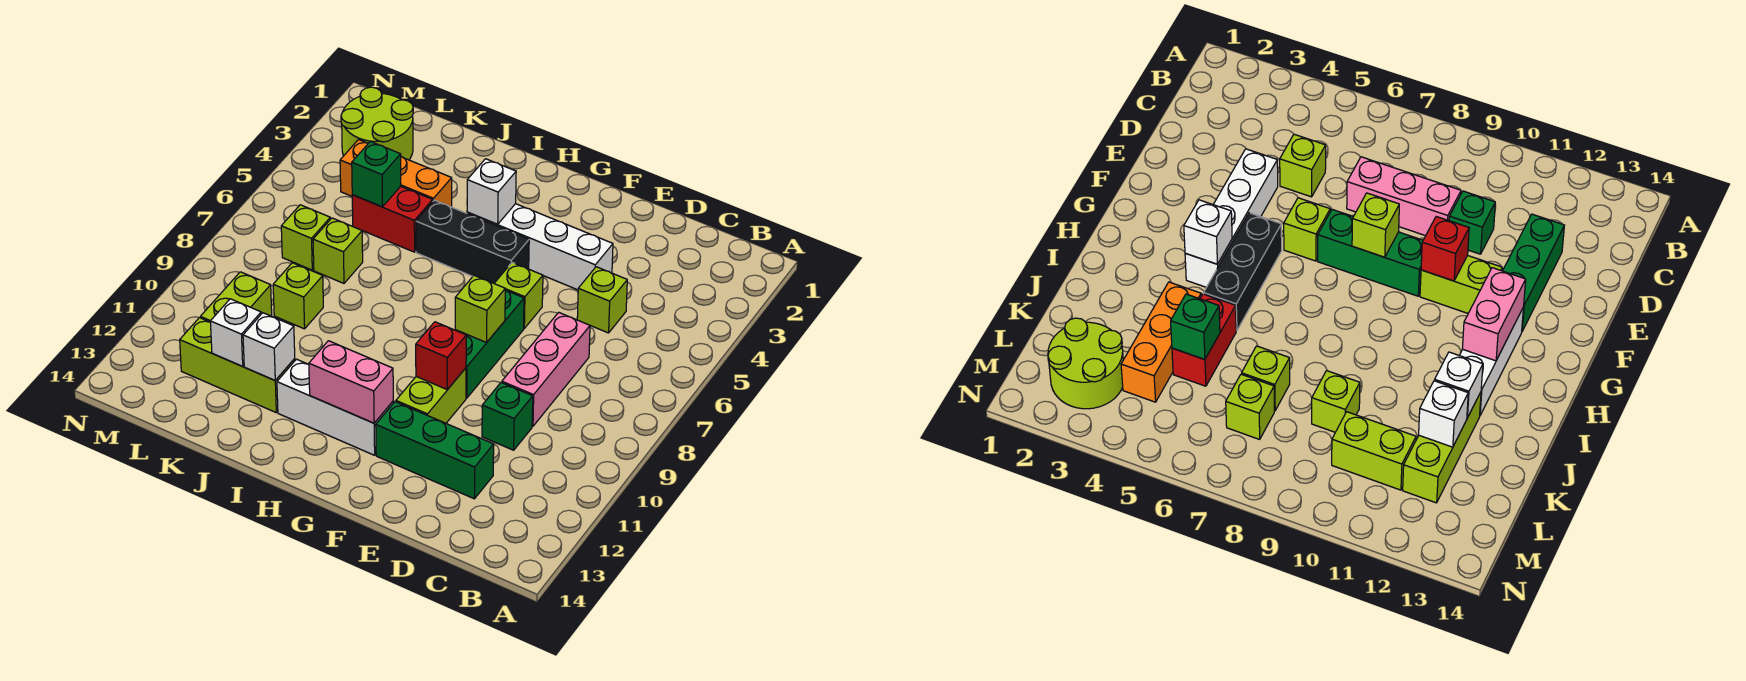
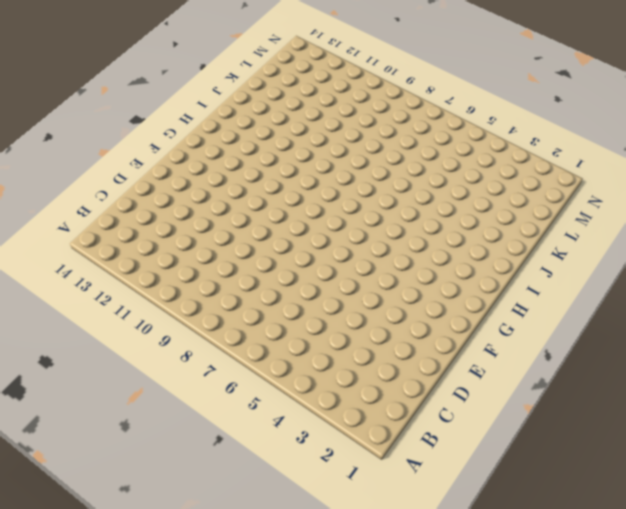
none -> lime brick D5 level 1
none -> pink brick D7:D9 level 1
none -> green brick D10 level 1

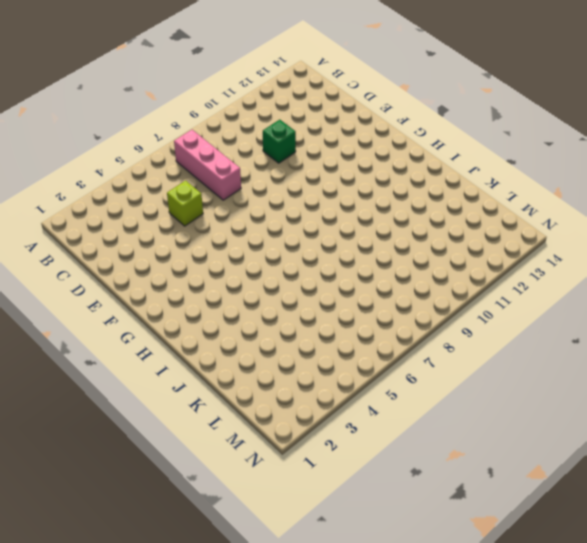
pink brick B7:D7 level 1 -> pink brick D7:D9 level 1
none -> green brick D12:F12 level 1
none -> white brick E4:H4 level 1
none -> lime brick F6 level 1

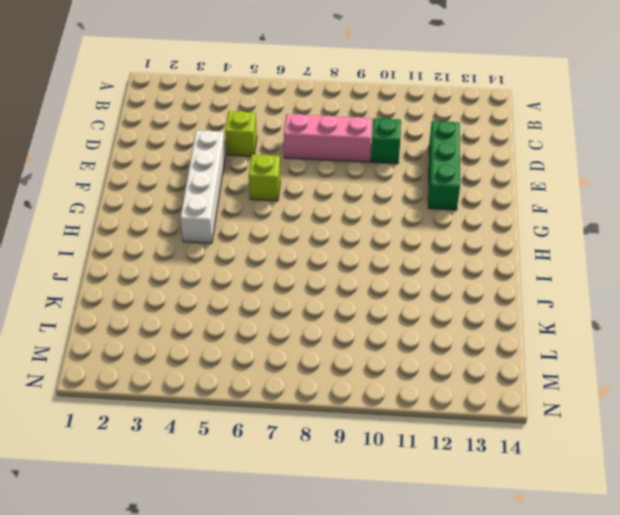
none -> green brick F7:F9 level 1
none -> lime brick F10:F11 level 1
none -> black brick G5:I5 level 1

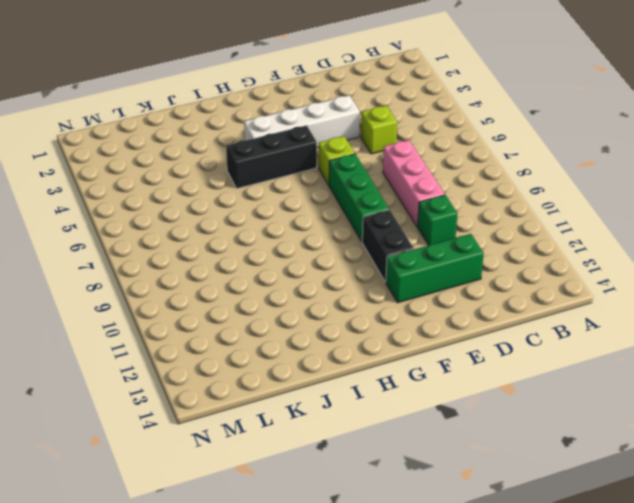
black brick F10:F11 level 1 -> lime brick F10:F11 level 1
none -> white brick G12:I12 level 1
none -> orange brick J4:L4 level 1
none -> red brick J5:K5 level 1

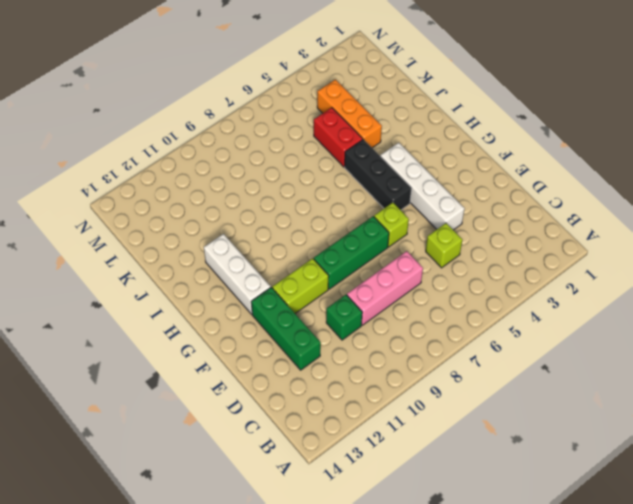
none -> lime brick J12:L12 level 1
none -> lime brick K7 level 1
none -> lime brick K9 level 1

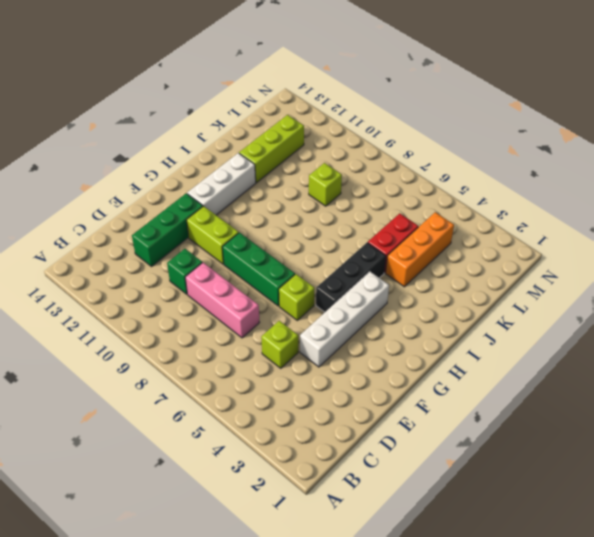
none -> lime brick K7 level 1
none -> lime round brick L2:M3 level 1
none -> lime brick L7 level 1

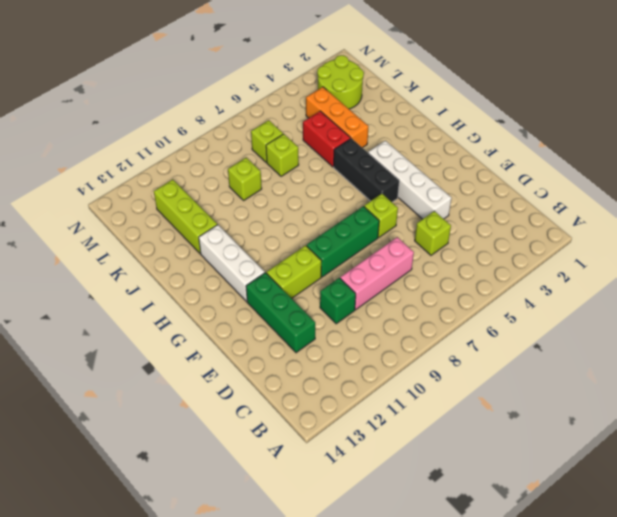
none -> lime brick L10:L11 level 1
none -> lime brick F8 level 2
none -> red brick F10 level 2

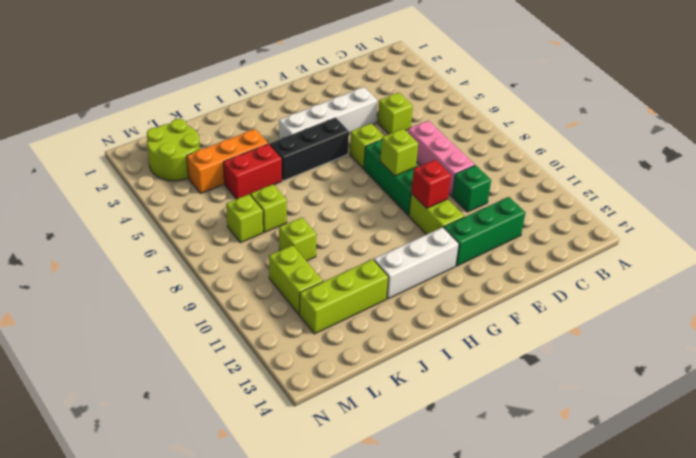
none -> pink brick G12:H12 level 2
none -> white brick H4 level 2
none -> white brick J12 level 2

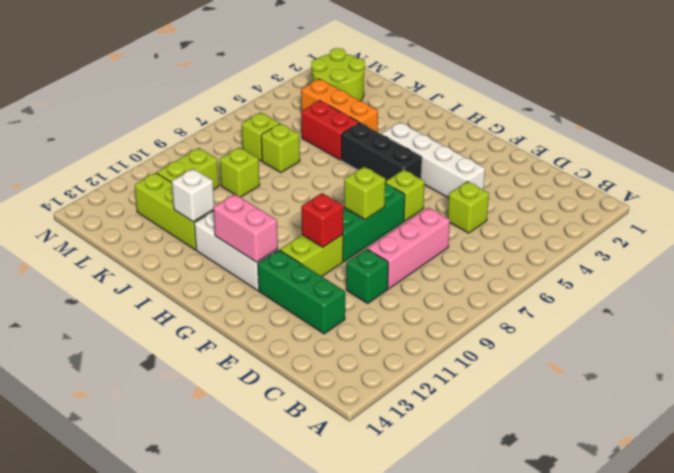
none -> white brick H4 level 2
none -> green brick K5 level 2
none -> white brick K12 level 2

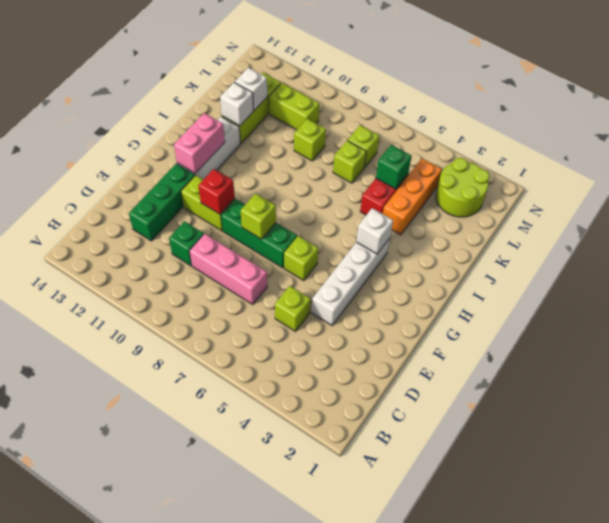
none -> black brick G5:I5 level 1

